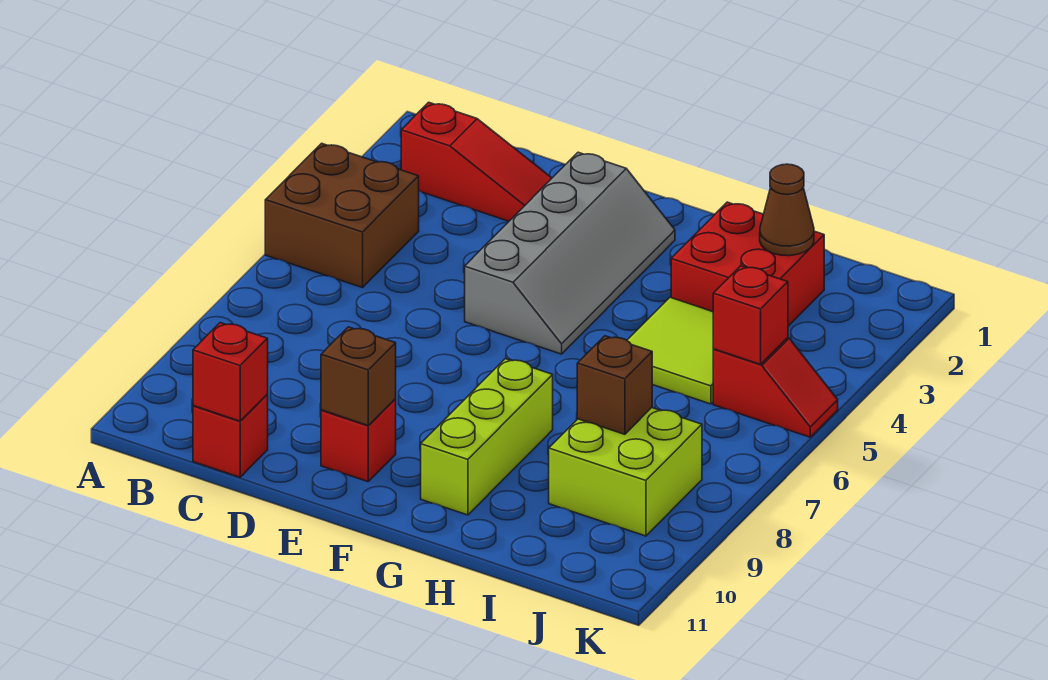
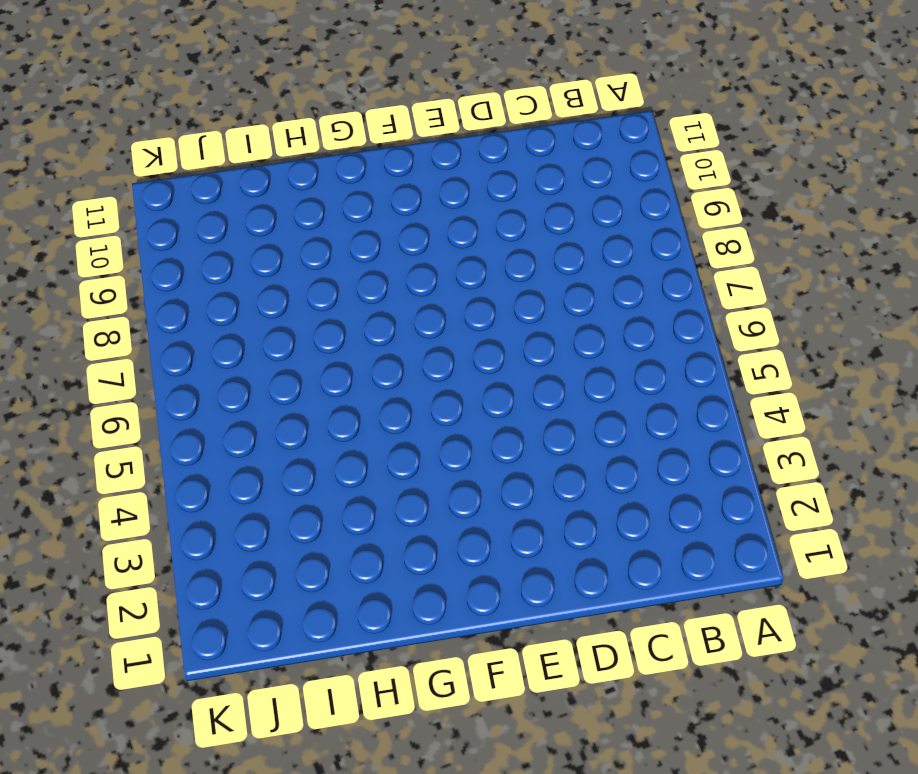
none -> brown brick A4:B5 level 1
none -> red slope B2:D2 level 1 top B
none -> red brick C11 level 1

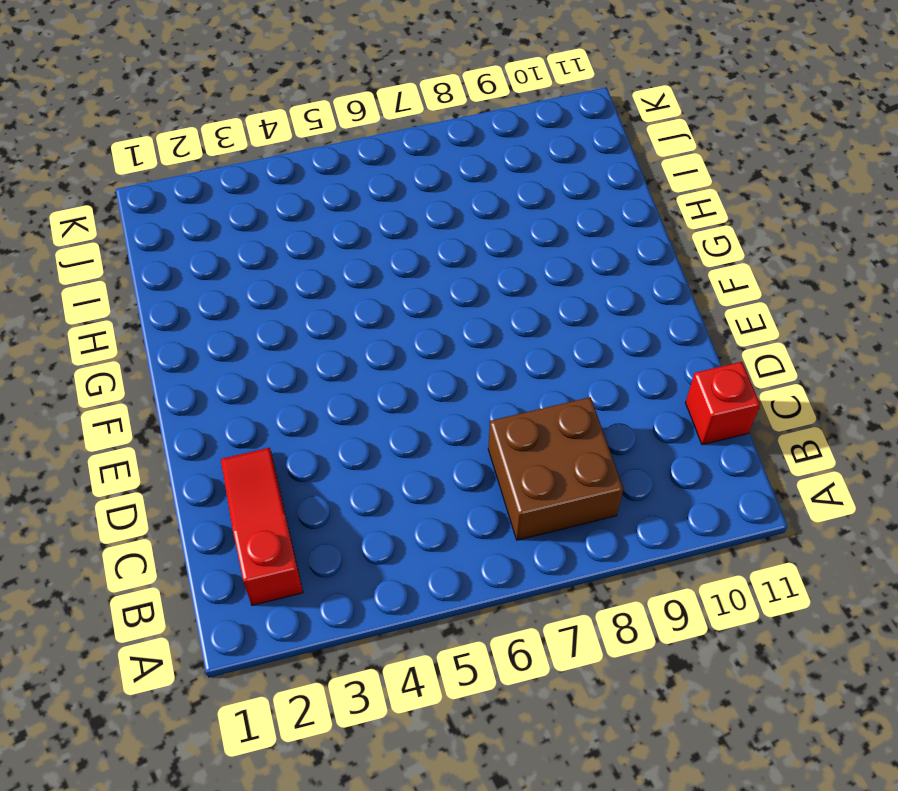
brown brick B7:C8 level 1 -> brown brick A4:B5 level 1
none -> grey slope E2:F5 level 1 top E
none -> red brick E10 level 1
none -> lime brick G8:G10 level 1

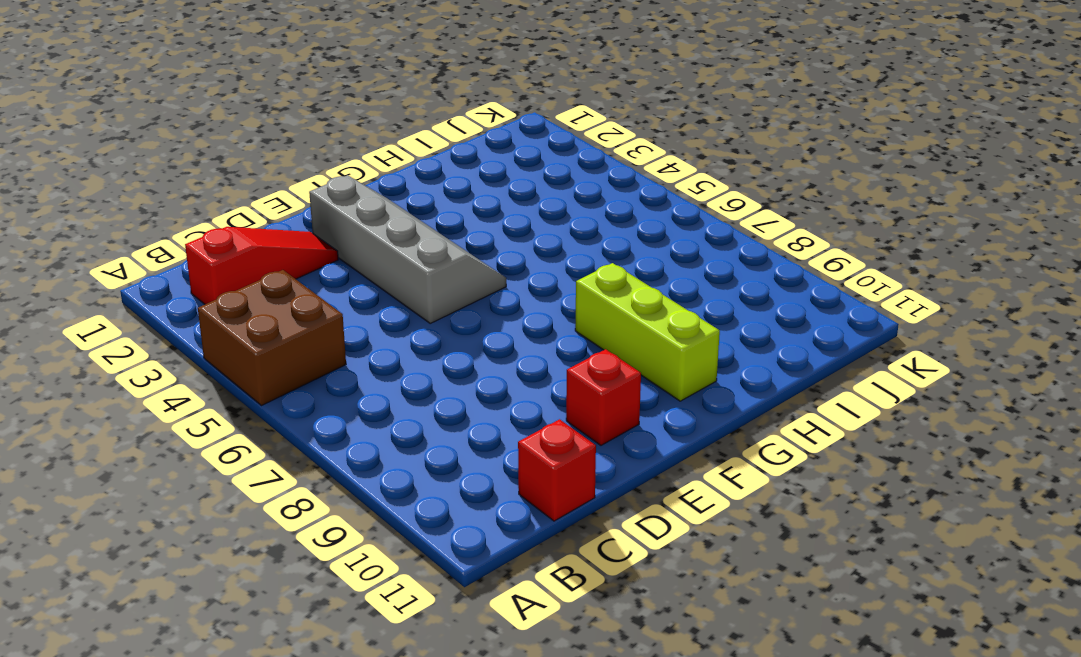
none -> red brick H2:I3 level 1
none -> lime tile H4:I5 level 1
none -> lime brick I8:J9 level 1

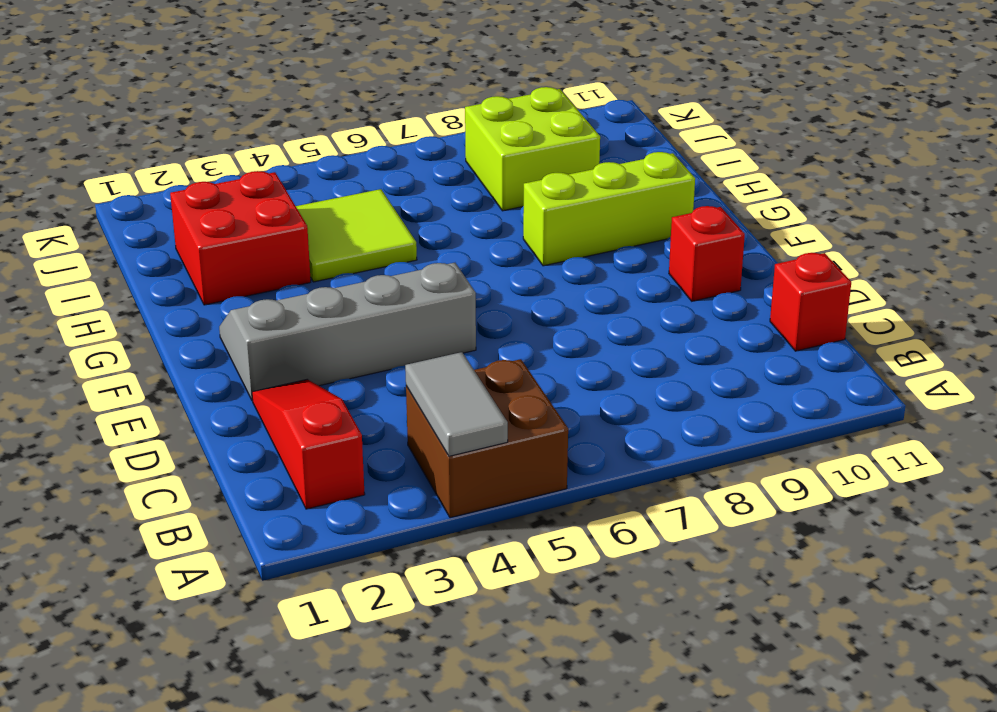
grey tile A4:B4 level 2 -> none
none -> red slope J5:K5 level 1 top J
none -> red brick C11 level 2
none -> brown brick E10 level 2

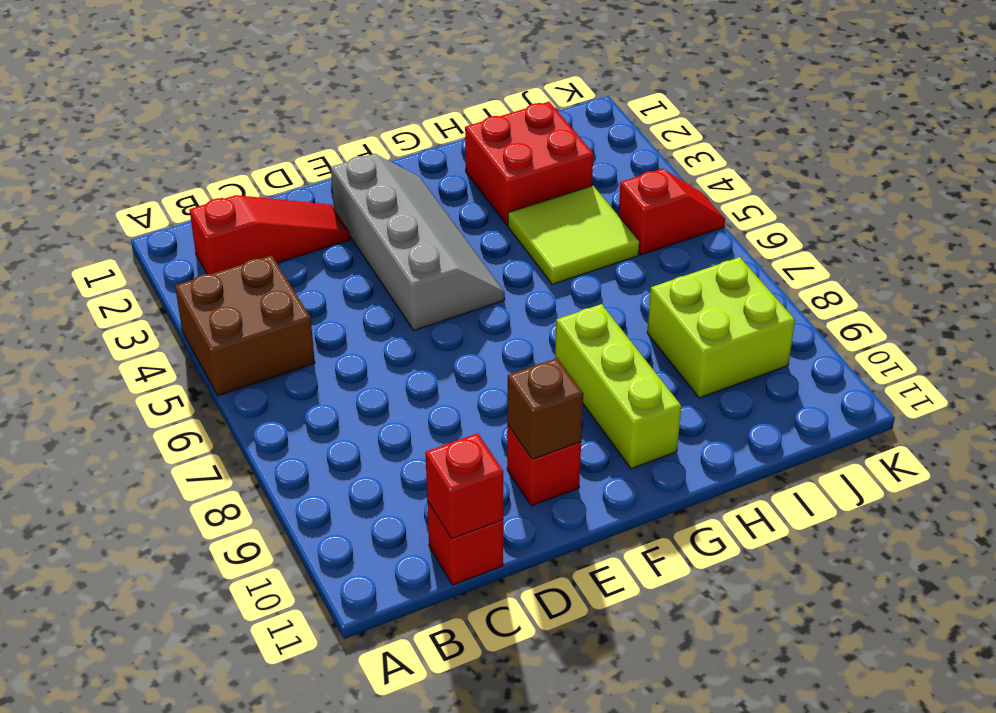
none -> brown cone I2 level 2
none -> brown brick I8 level 2
none -> red brick J5 level 2

